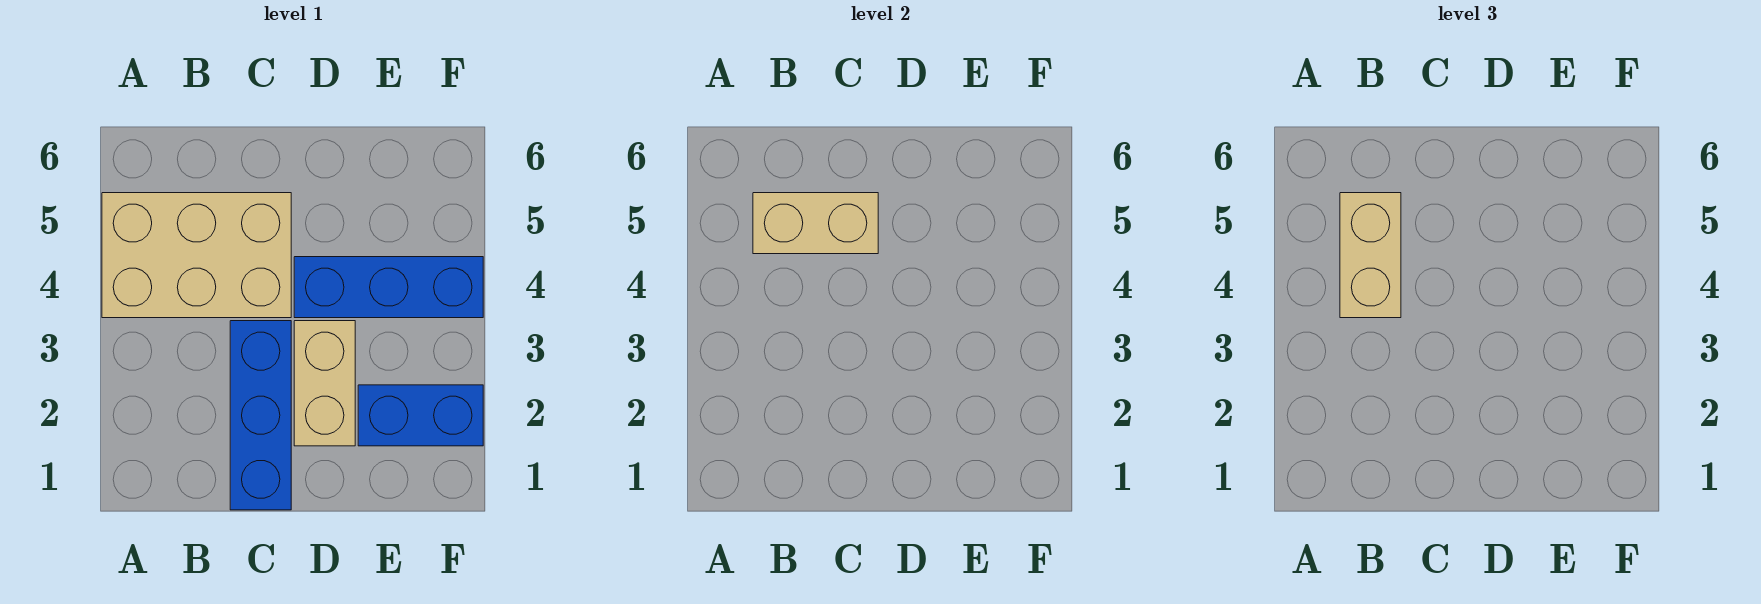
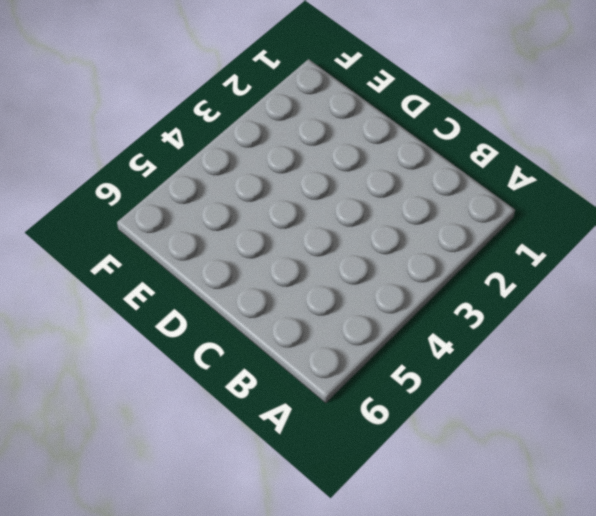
none -> tan brick A4:C5 level 1
none -> blue brick C1:C3 level 1

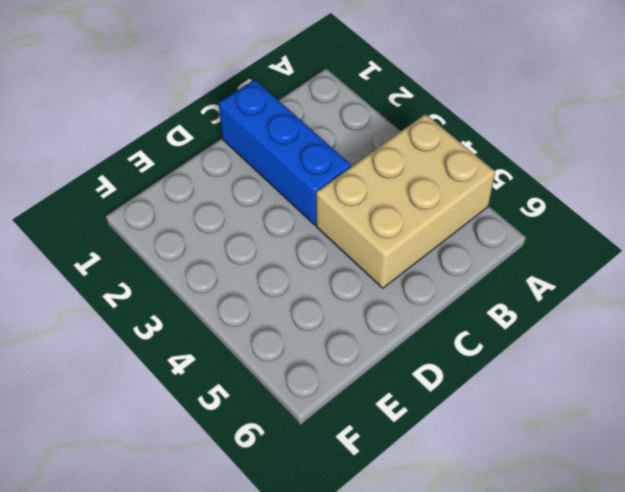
none -> tan brick D2:D3 level 1
none -> blue brick D4:F4 level 1

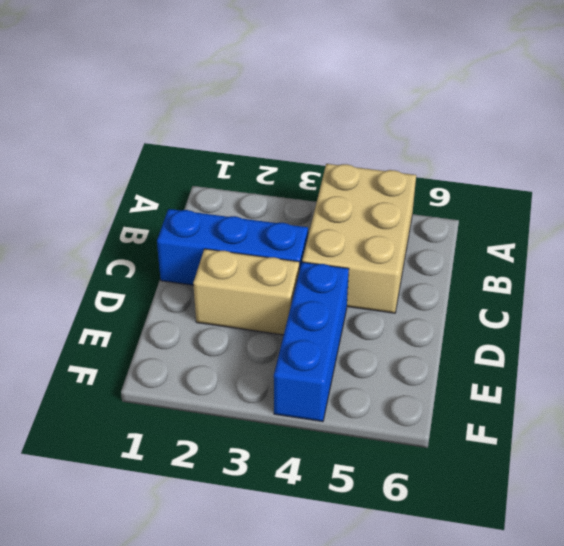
none -> blue brick E2:F2 level 1
none -> tan brick B5:C5 level 2

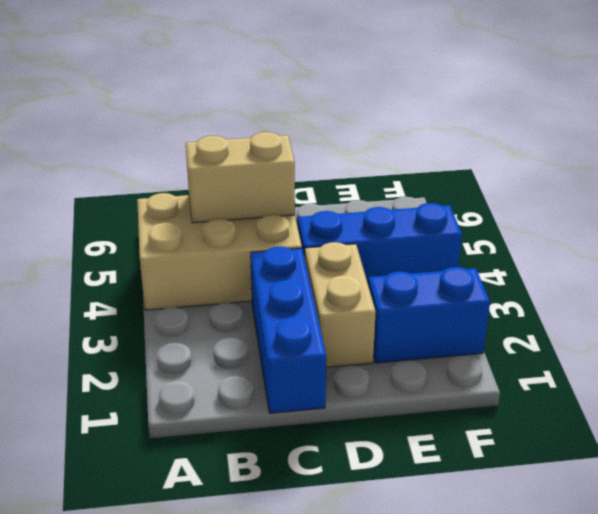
none -> tan brick B4:B5 level 3

